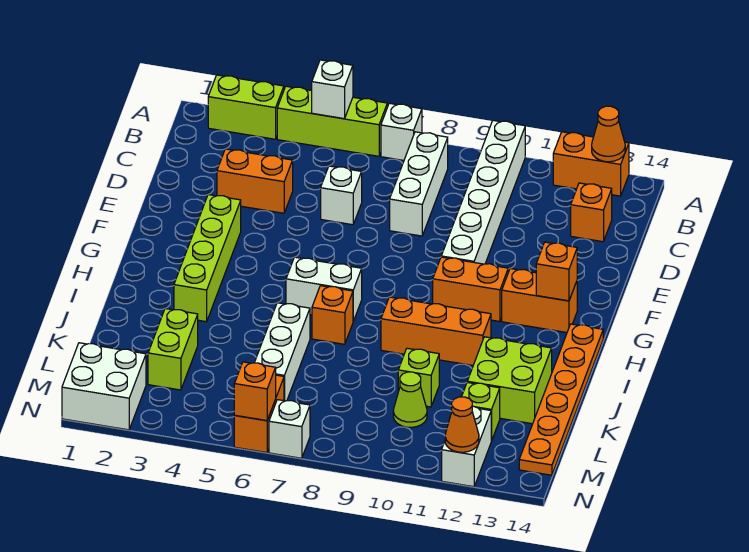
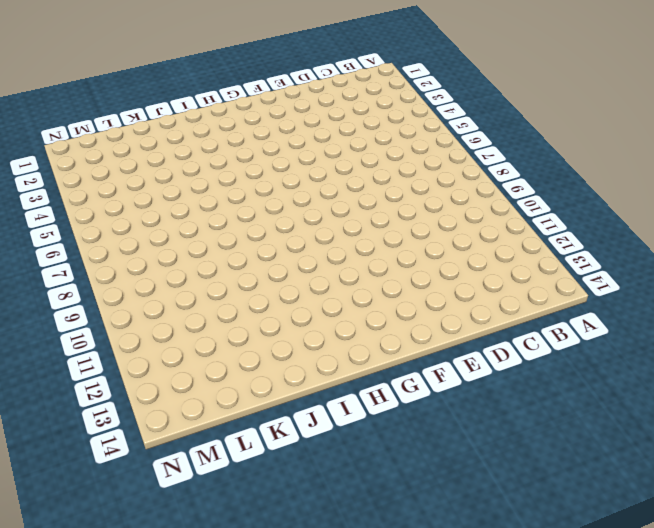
none -> lime brick A2:A3 level 1
none -> lime brick A4:A6 level 1
none -> white brick A7 level 1
none -> white brick A10:F10 level 1

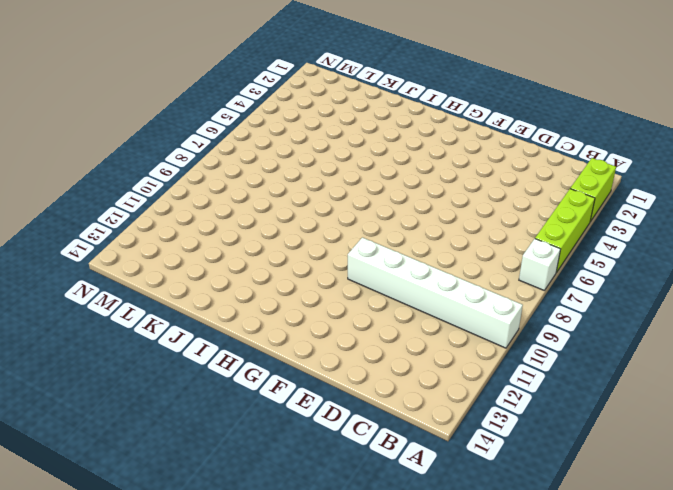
none -> orange brick A12:A13 level 1
none -> white brick B8:D8 level 1
none -> orange brick C13 level 1
none -> orange brick D3:D4 level 1

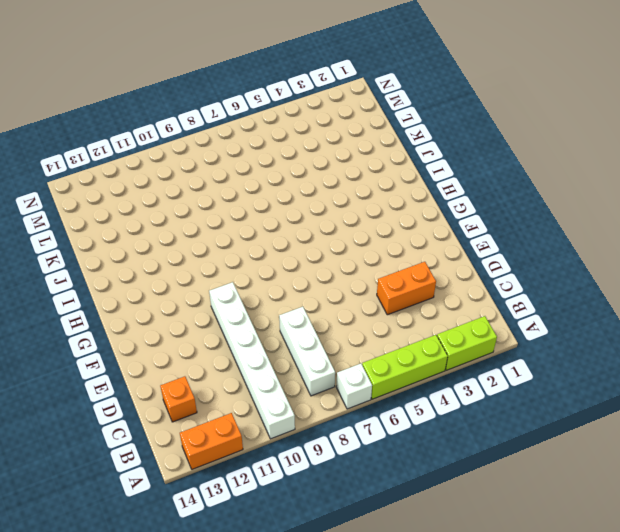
none -> white brick D6 level 1
none -> lime brick F3:I3 level 1
none -> orange brick G10:G11 level 1
none -> orange brick G12:G13 level 1

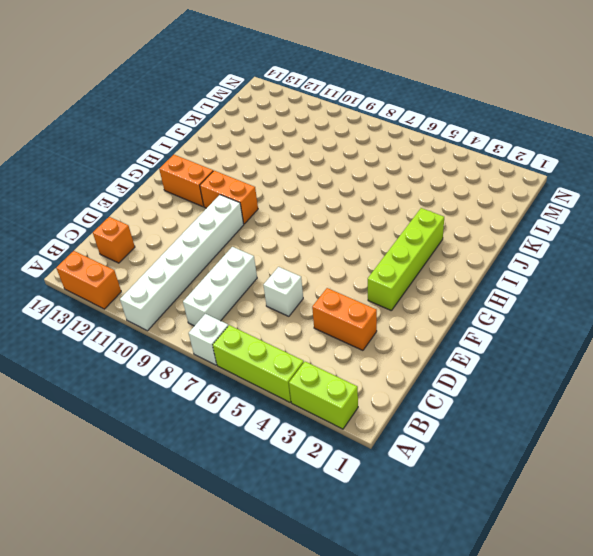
none -> white brick H6:H7 level 1
none -> orange plate H14:M14 level 1
none -> orange brick I7 level 1
none -> orange brick I9:I11 level 1

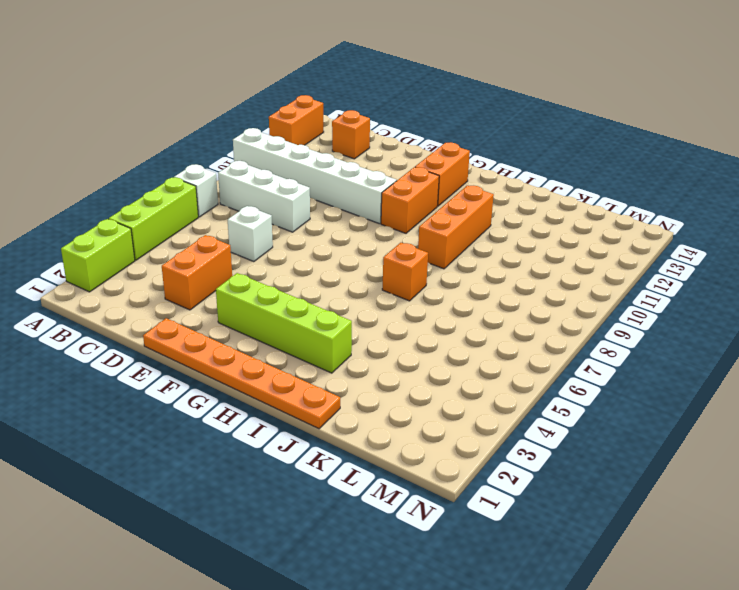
orange plate E1:J1 level 1 -> orange plate H14:M14 level 1
none -> white brick H6:H7 level 1
none -> white brick J6:L6 level 1
none -> lime brick J12:K13 level 1
none -> lime brick K3:L3 level 1

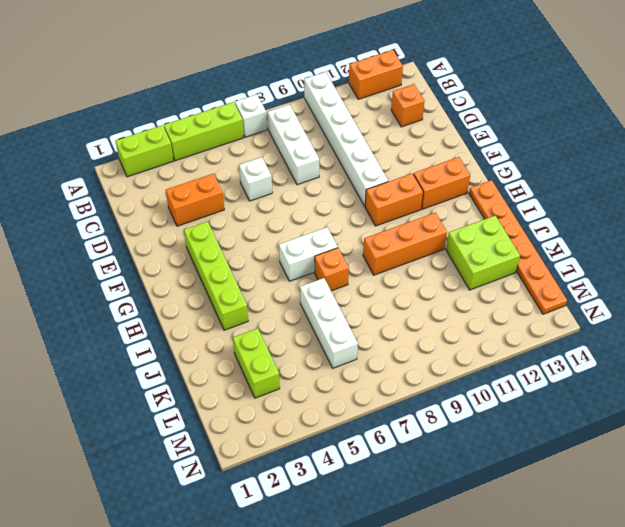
none -> lime brick K10 level 1
none -> lime cone L10 level 1
none -> lime brick L12 level 1
none -> white brick M1:N2 level 1

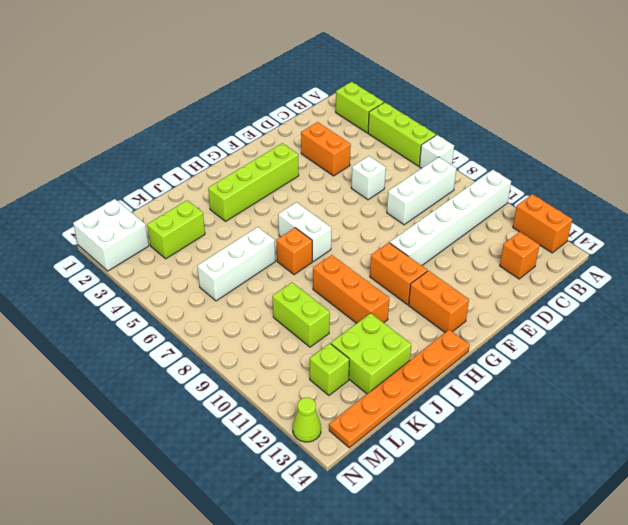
lime brick K9:K10 level 1 -> lime brick K10 level 1
lime cone N13 level 1 -> lime cone L10 level 1
none -> orange brick M6:N6 level 1
none -> white brick M12:N12 level 1
none -> white brick N7 level 1
none -> white brick A5 level 2

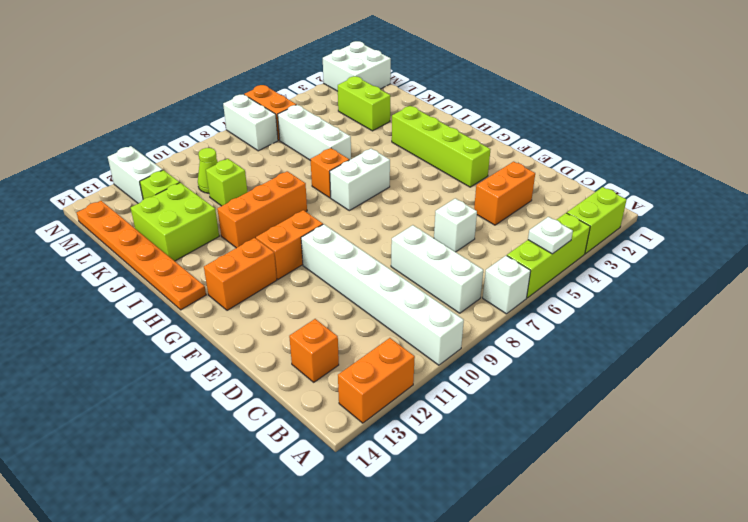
white plate A5 level 2 -> white brick A5 level 2
white brick M7:N7 level 1 -> white brick N7 level 1
none -> orange cone A13 level 2
none -> orange brick G13 level 2
none -> orange brick N6 level 2
none -> orange cone N12 level 2

